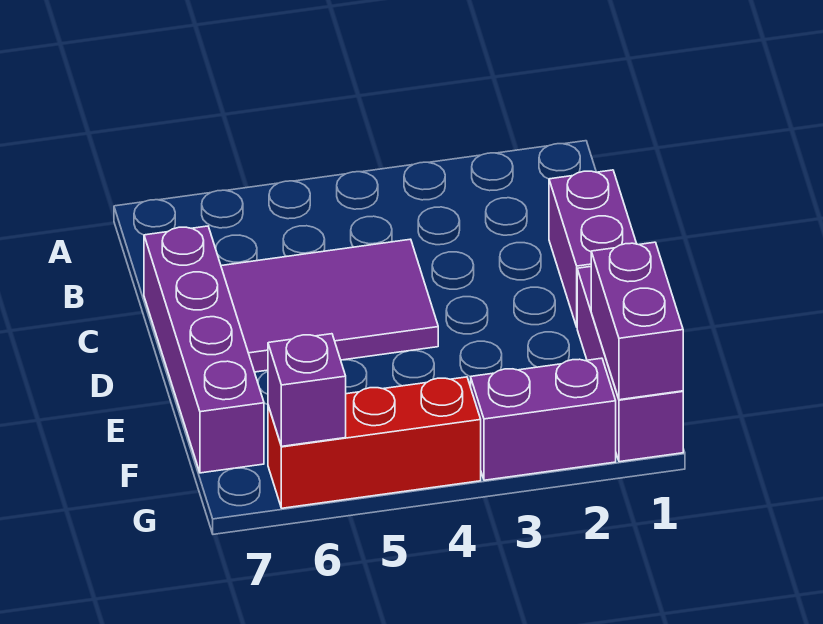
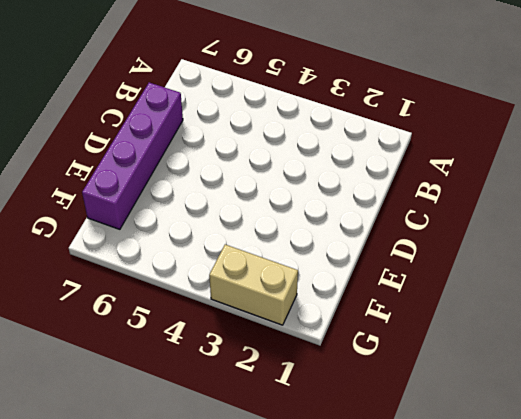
tan brick G2:G3 level 1 -> purple brick G2:G3 level 1
none -> purple brick C1:D1 level 1
none -> purple tile C4:D6 level 1

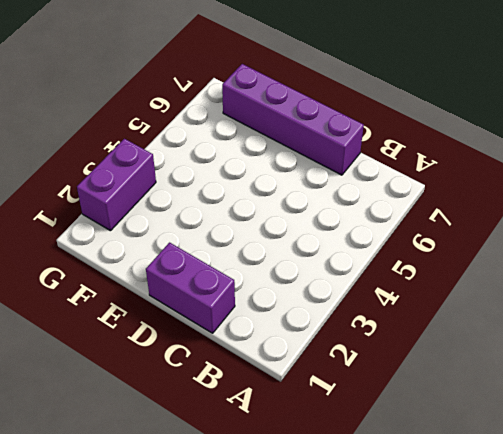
none -> purple tile C4:D6 level 1
none -> purple brick E1:G1 level 1

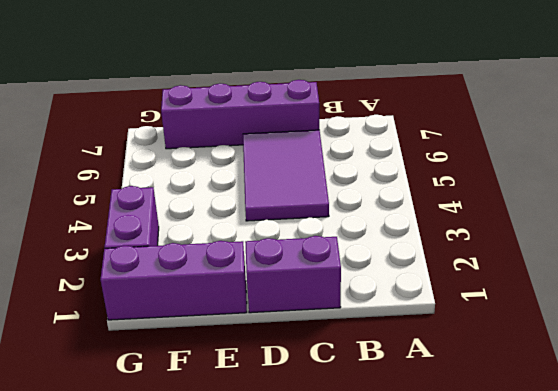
none -> red brick G4:G6 level 1
none -> purple brick F1:G1 level 2

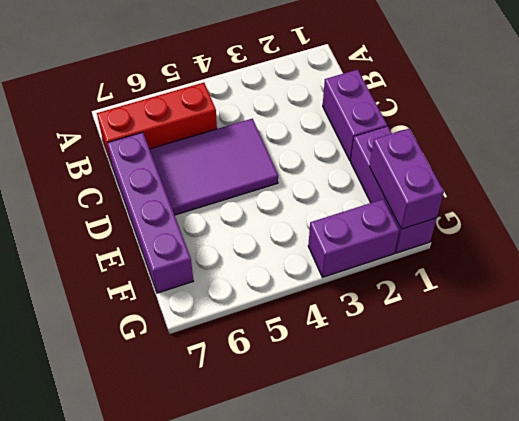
red brick B5:B7 level 1 -> red brick G4:G6 level 1
none -> purple brick G6 level 2

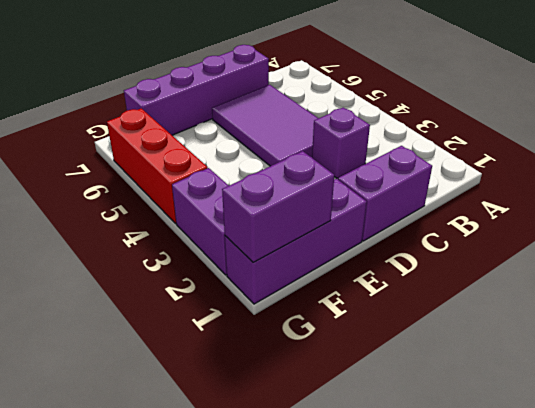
purple brick C3 level 1 -> purple brick G6 level 2

